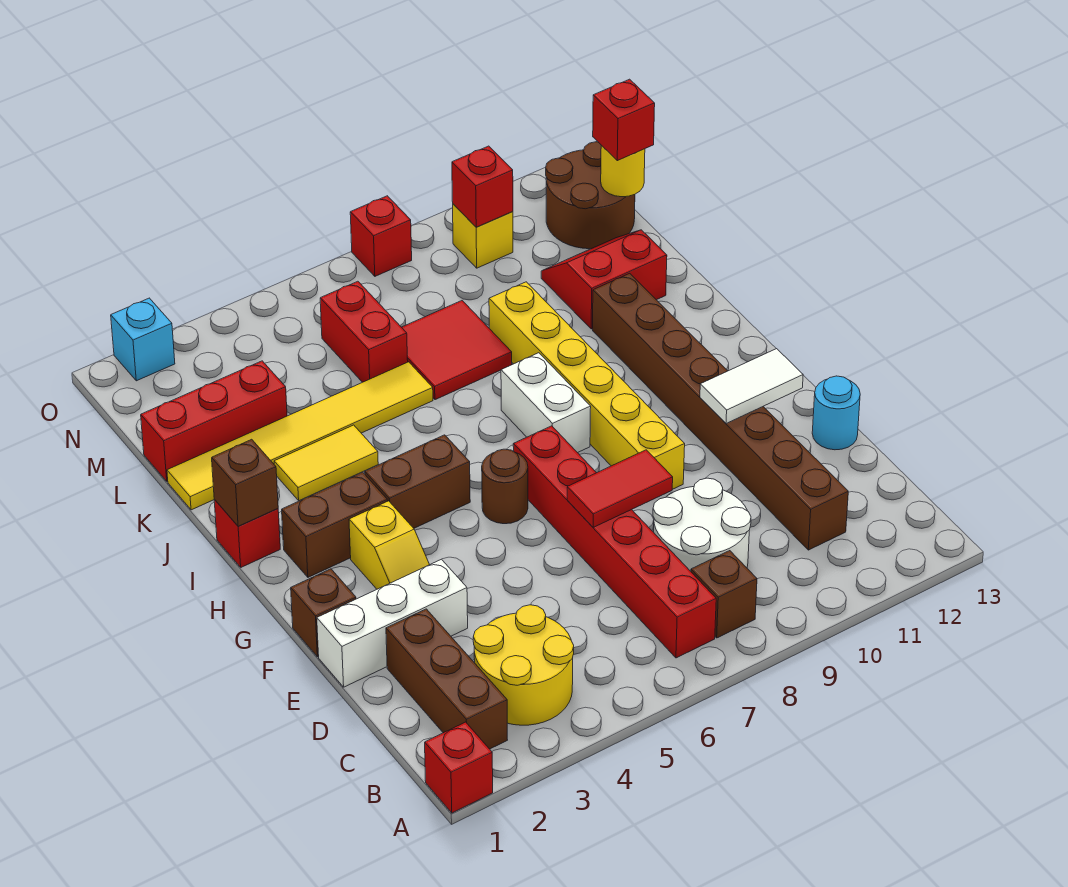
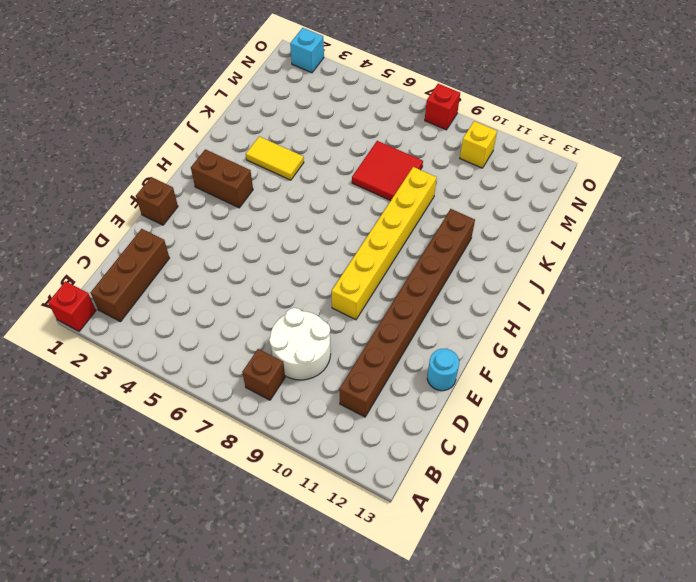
none -> yellow round brick B3:C4 level 1
none -> red brick B7:G7 level 1
none -> white brick E1:E3 level 1
none -> yellow slope F3:G3 level 1 top G

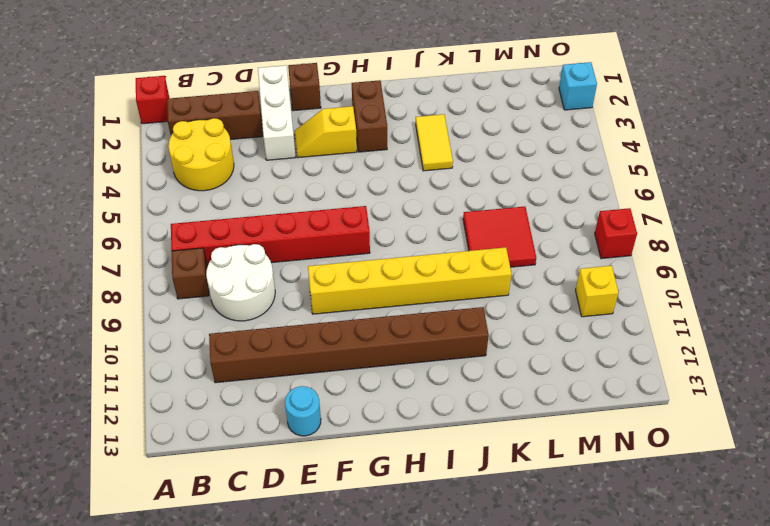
none -> brown round brick G6 level 1
none -> brown brick H4:H5 level 1
none -> white brick H8:I8 level 1
none -> red brick I1 level 1

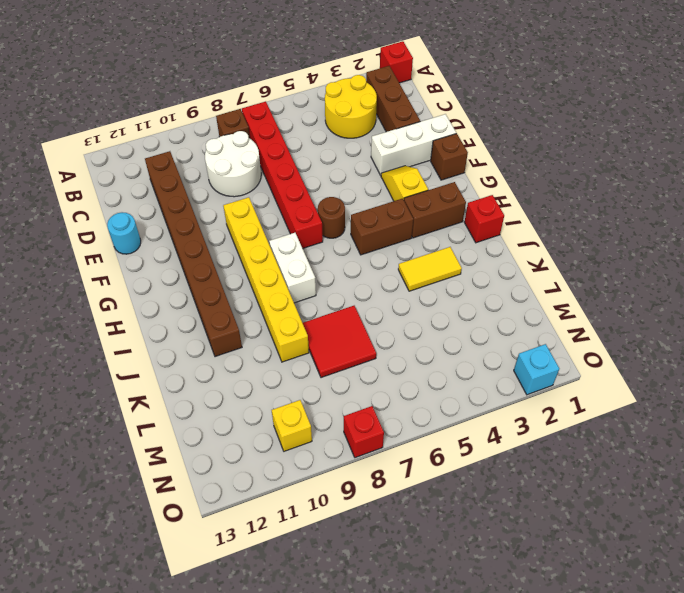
none -> yellow tile K1:K6 level 1
none -> red slope K11:L12 level 1 top K
none -> red brick L1:L3 level 1
none -> red brick L6:M6 level 1

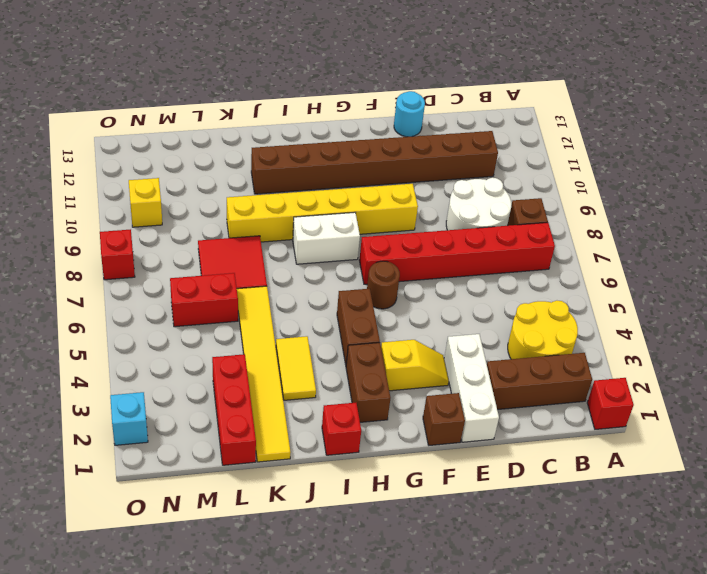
none -> red slope K11:L12 level 1 top K
none -> brown round brick M12:N13 level 1
none -> red tile E7:E8 level 2
none -> white tile F11:F12 level 2

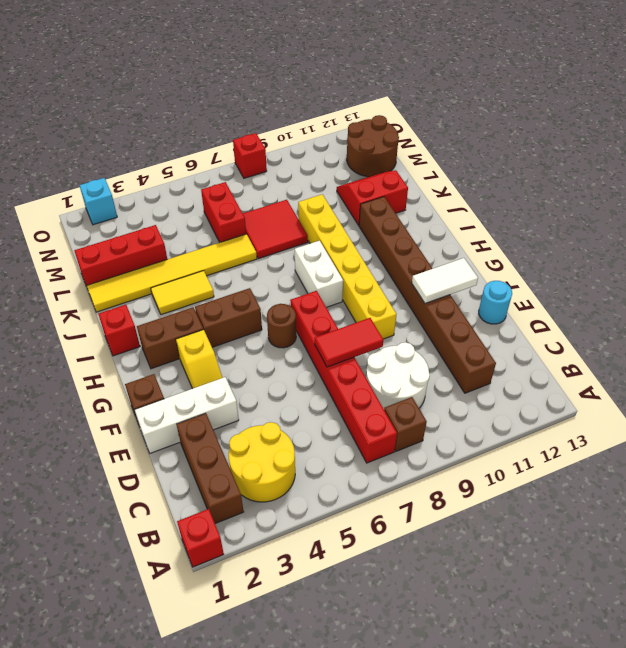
none -> yellow brick N10 level 1
none -> brown brick I1 level 2
none -> yellow round brick M13 level 2
none -> red brick N10 level 2

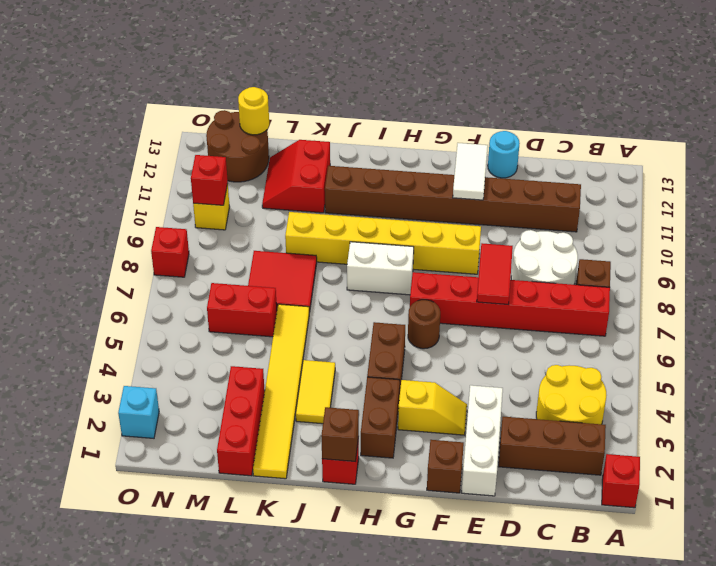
none -> red brick M13 level 3

